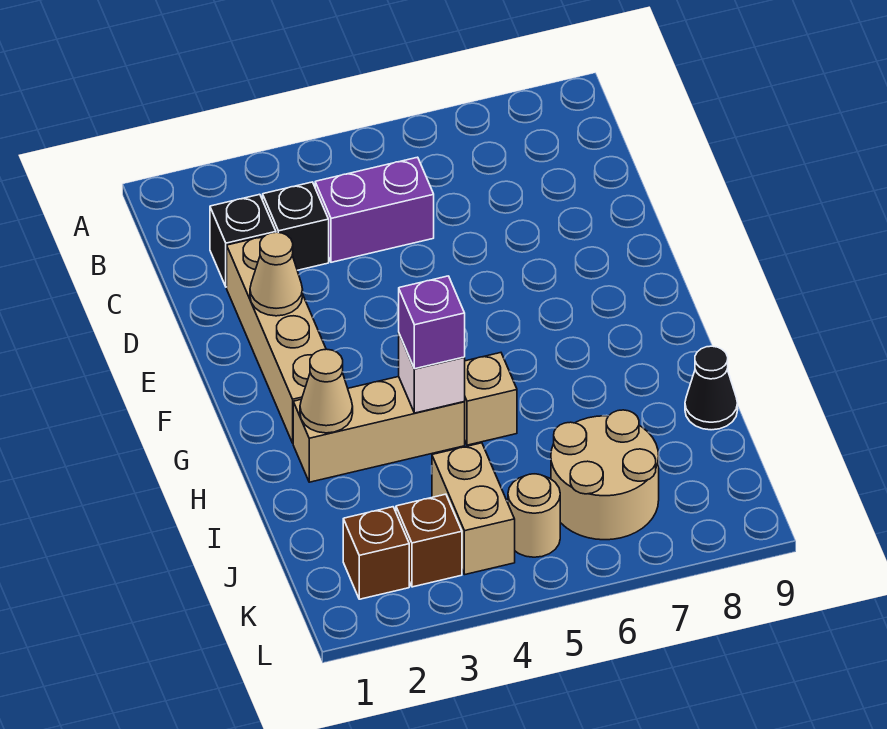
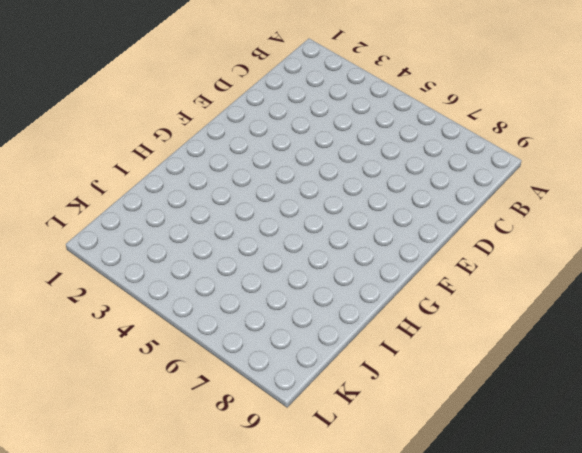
none -> black brick C2 level 1
none -> black brick C3 level 1
none -> purple brick C4:C5 level 1

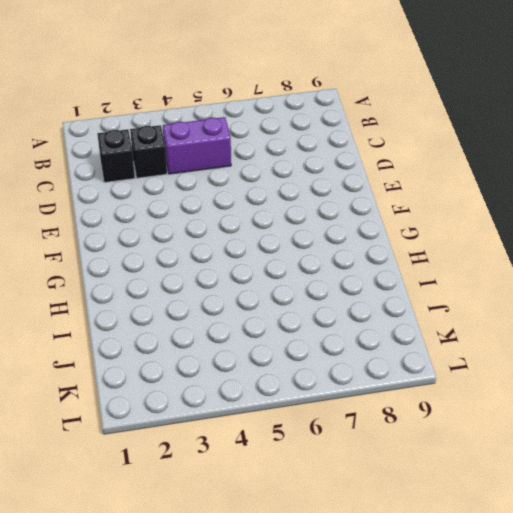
none -> tan brick D2:G2 level 1
none -> tan brick H2:H4 level 1
none -> tan brick H5 level 1

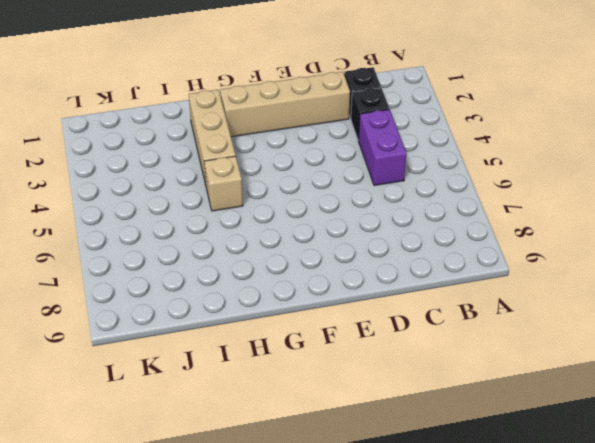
none -> black cone I9 level 1
none -> tan brick J4:K4 level 1
none -> tan round brick J6:K7 level 1

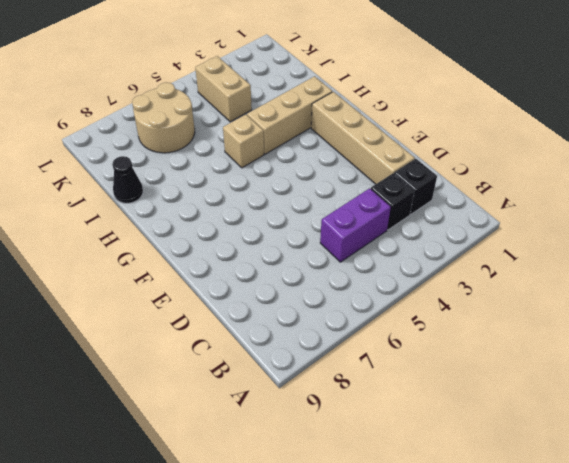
none -> brown brick K2 level 1
none -> brown brick K3 level 1
none -> tan round brick K5 level 1

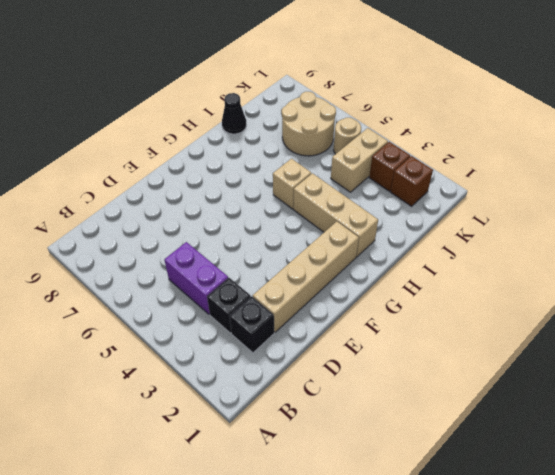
none -> tan cone E2 level 2
none -> tan cone H2 level 2
none -> white brick H4 level 2

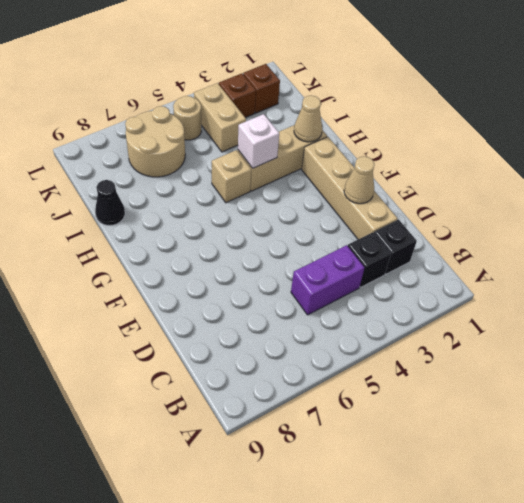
none -> purple brick H4 level 3

